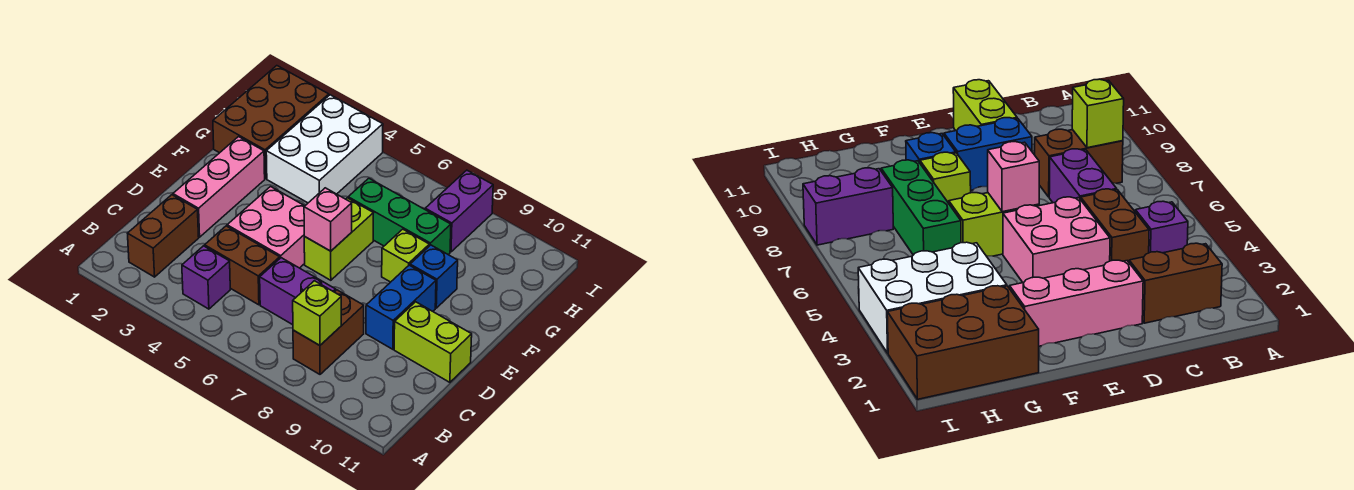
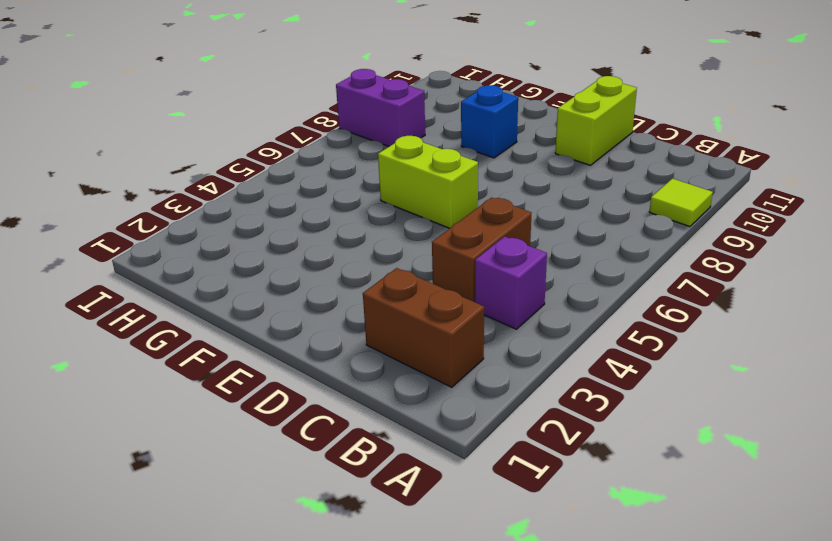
lime tile A9 level 1 -> none
none -> brown brick B8:C8 level 1
none -> purple brick C6:C7 level 1
none -> pink brick D2:F2 level 1

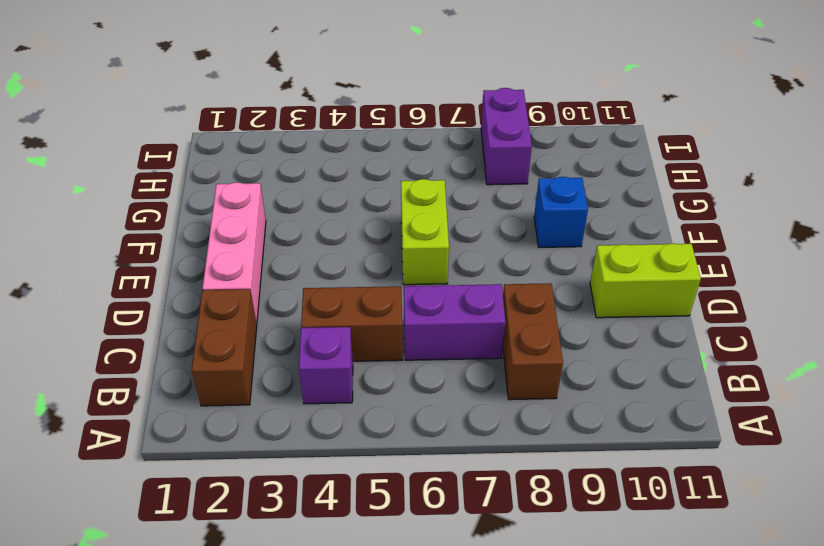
none -> pink brick D4:E5 level 1
none -> blue brick D9:E9 level 1
none -> lime brick F8 level 1

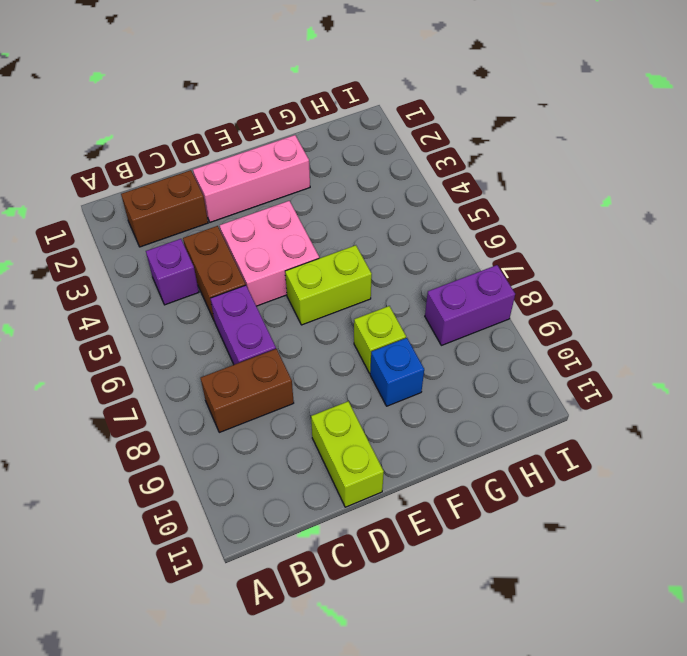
none -> blue brick D9:E9 level 1
none -> brown brick G1:I2 level 1
none -> white brick G3:I4 level 1

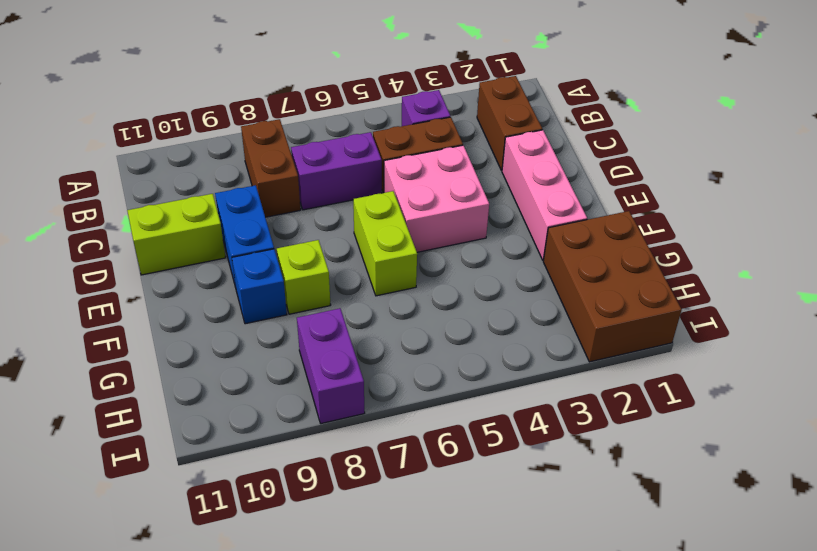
none -> white brick G3:I4 level 1
none -> green brick G6:G8 level 1
none -> lime brick B8 level 2

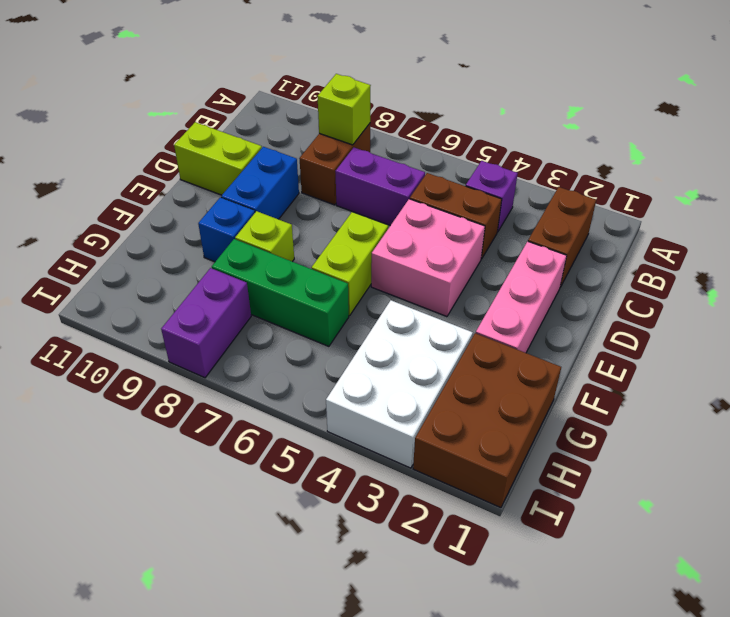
none -> pink brick E6 level 2

